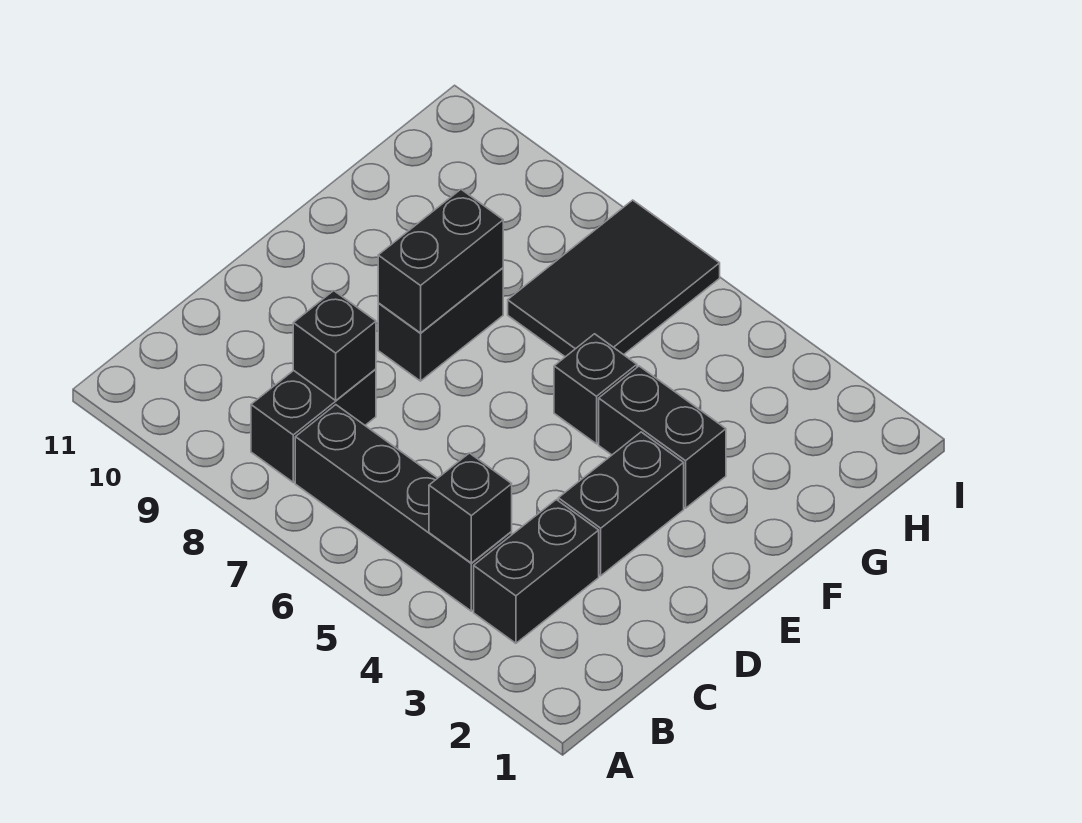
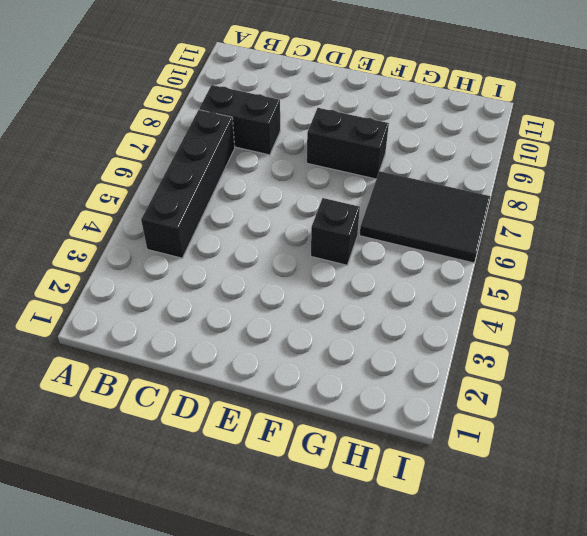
none -> black brick B3:C3 level 1
none -> black brick D3:E3 level 1

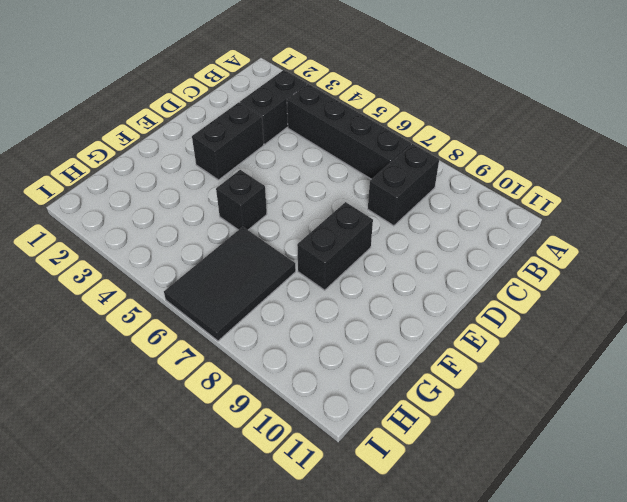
none -> black brick F3:F4 level 1
none -> black brick B4 level 2

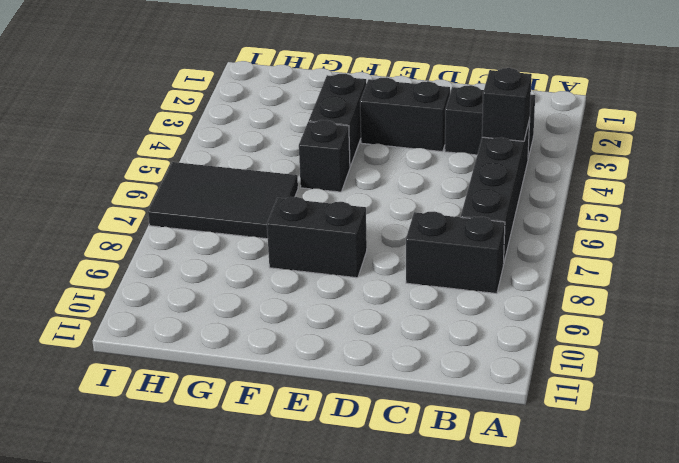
none -> black brick C8 level 2
none -> black brick E8:F8 level 2

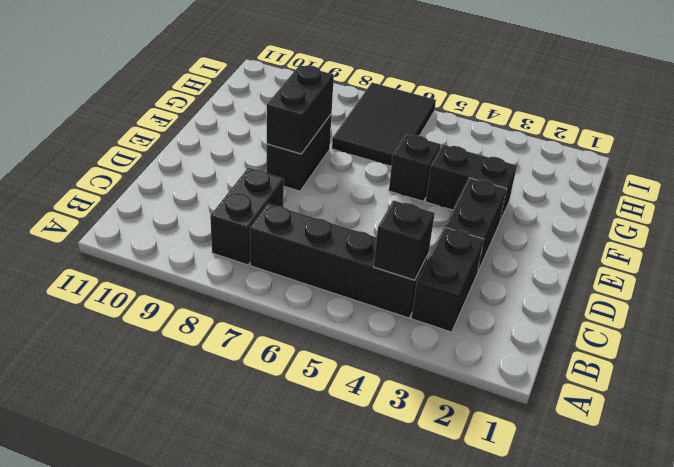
none -> black brick C8 level 2

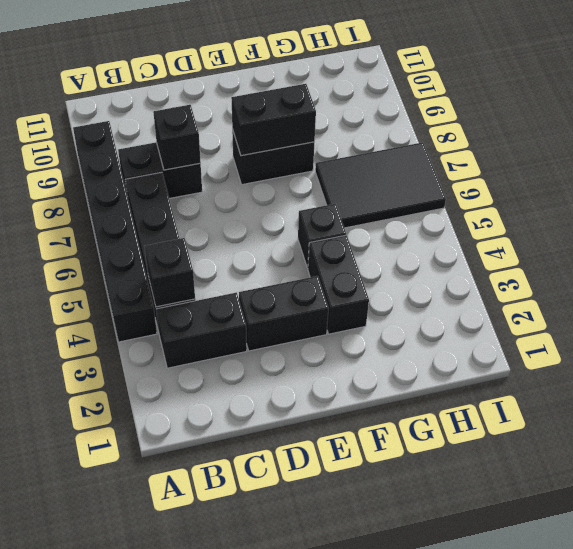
black brick A4:A9 level 1 -> none

